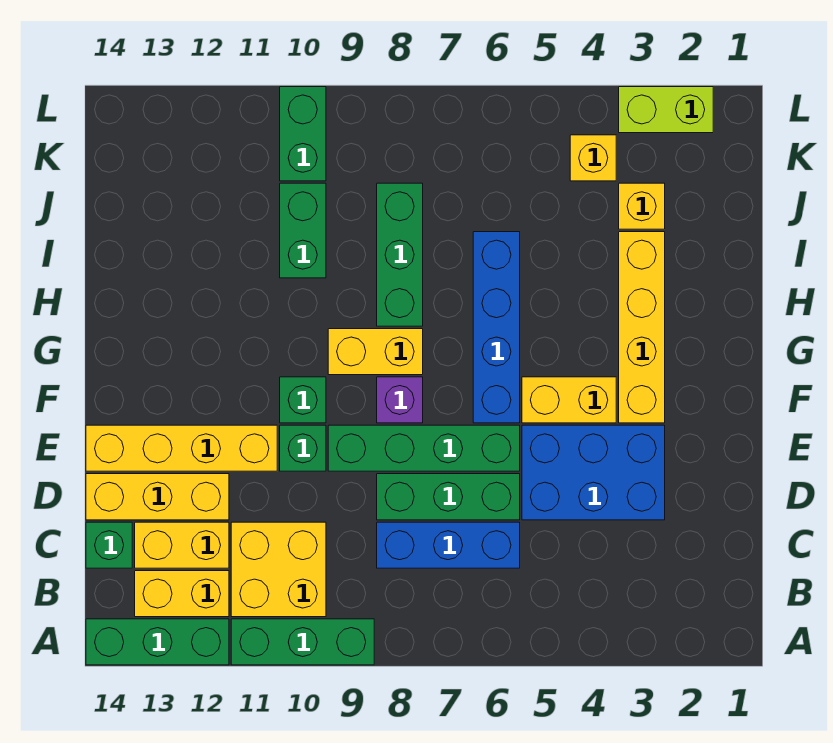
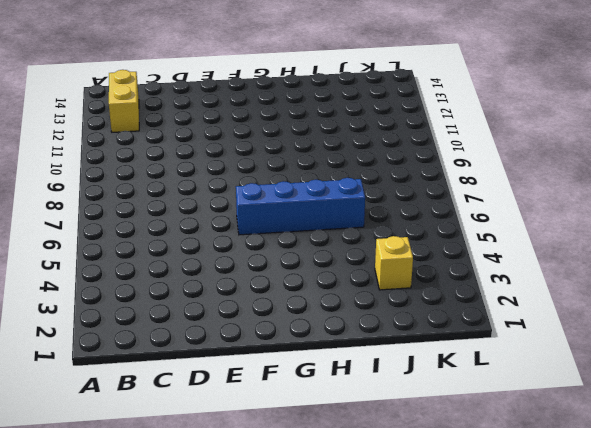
none -> green brick A9:A11 level 1
none -> green brick A12:A14 level 1
none -> yellow brick B10:C11 level 1

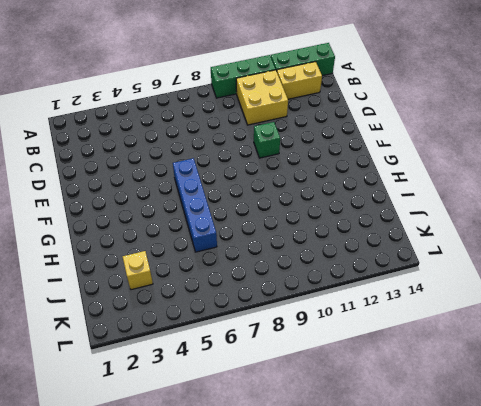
none -> blue brick C6:C8 level 1
none -> yellow brick C12:C13 level 1
none -> green brick C14 level 1

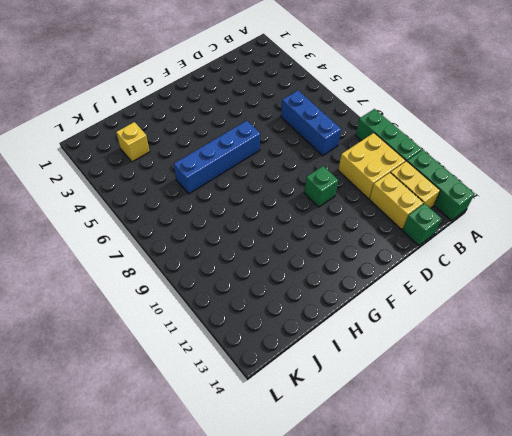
none -> blue brick D3:E5 level 1
none -> green brick D6:D8 level 1
none -> yellow brick D12:D14 level 1

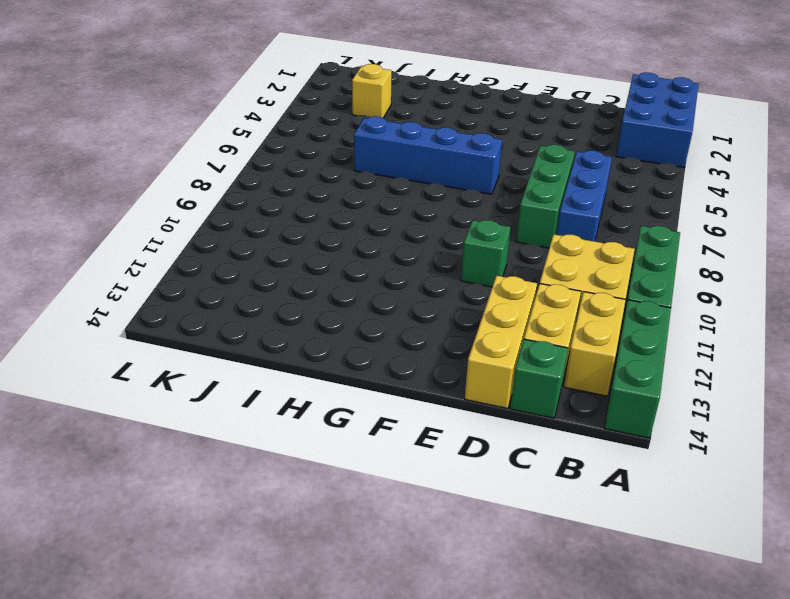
blue brick A1:B3 level 1 -> blue brick D3:E5 level 1
none -> green brick E6:E9 level 1
none -> yellow brick E11:E14 level 1
none -> yellow brick F3:I3 level 1

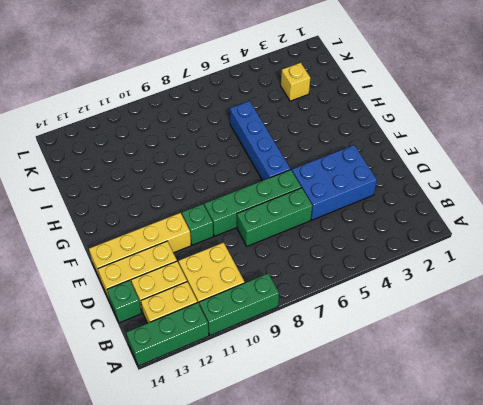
none -> blue brick C6:C8 level 1
none -> yellow brick F3:I3 level 1
none -> yellow brick F4:F5 level 1

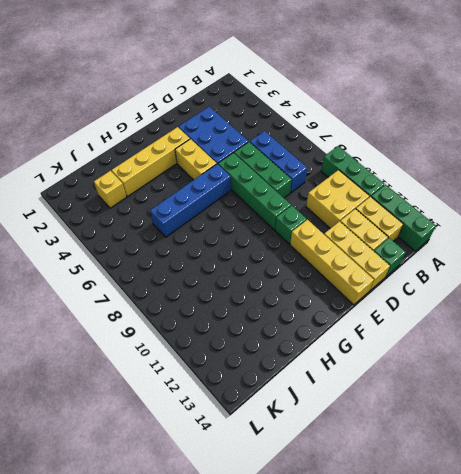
none -> purple brick F8 level 1
none -> green brick F10 level 1
none -> yellow brick G8:G9 level 1

